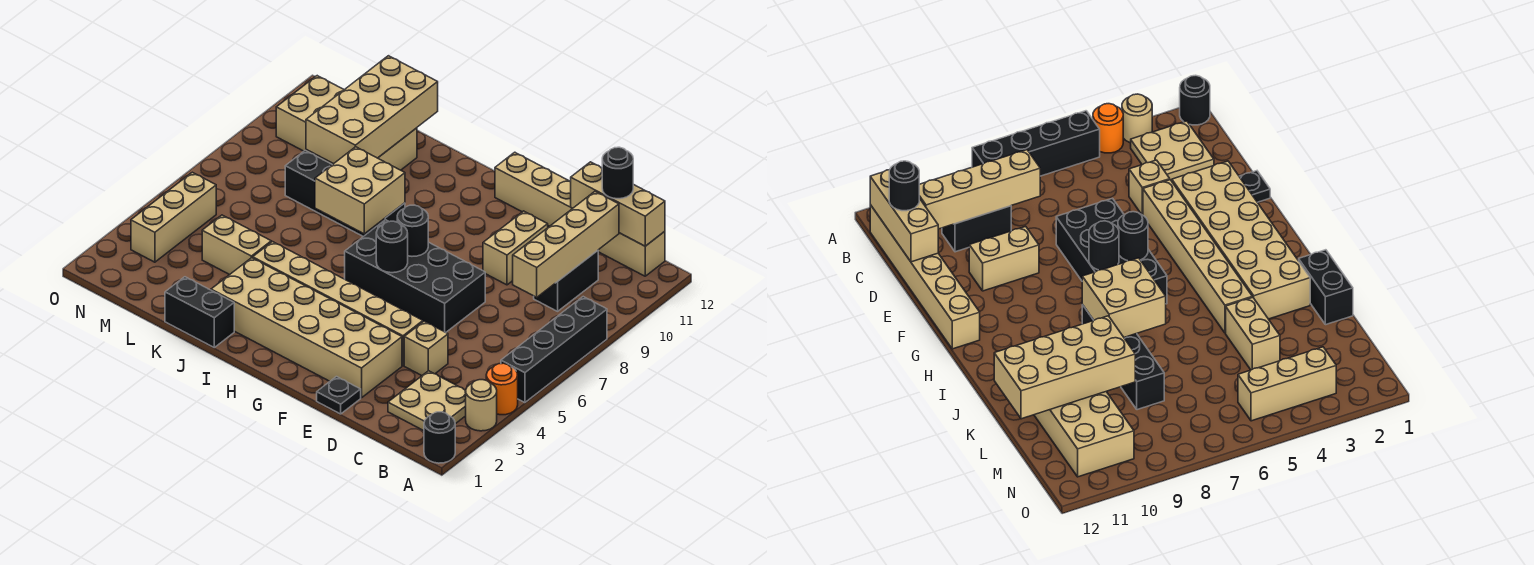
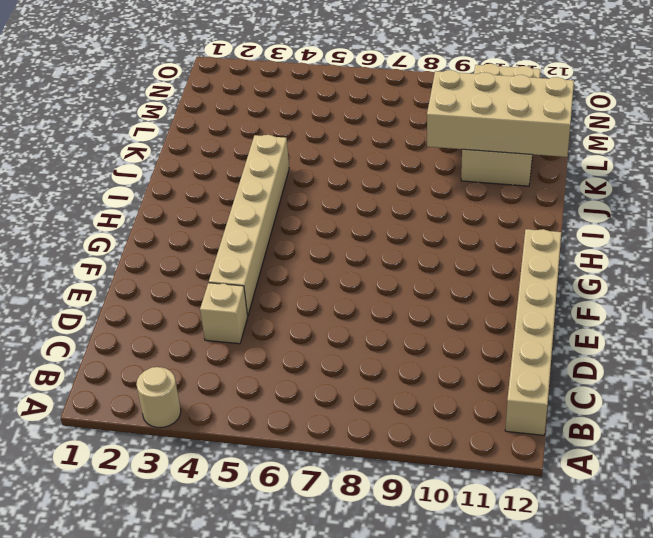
none -> black round brick A1 level 1
none -> orange round brick A4 level 1
none -> black brick A5:A8 level 1

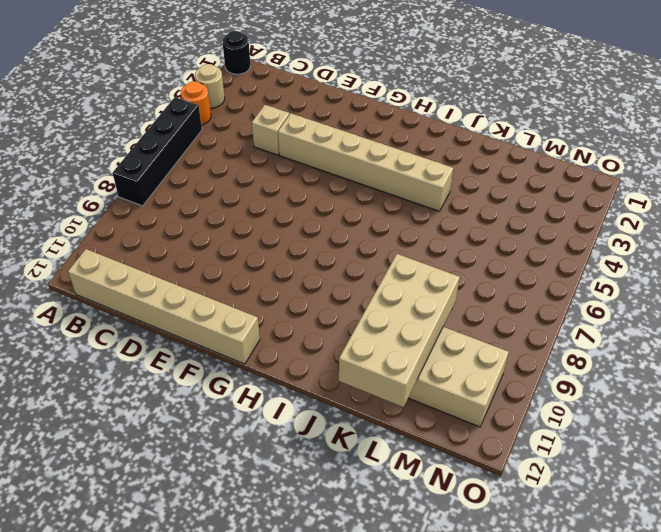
none -> tan plate B2:C3 level 1
none -> black brick C9:C10 level 1
none -> black plate E1 level 1

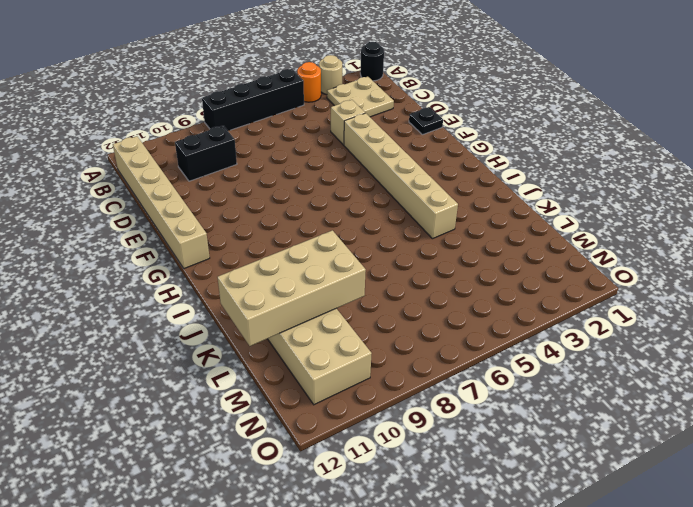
none -> tan brick E2:J3 level 1
none -> black brick E6:H7 level 1
none -> tan brick E9:E10 level 1

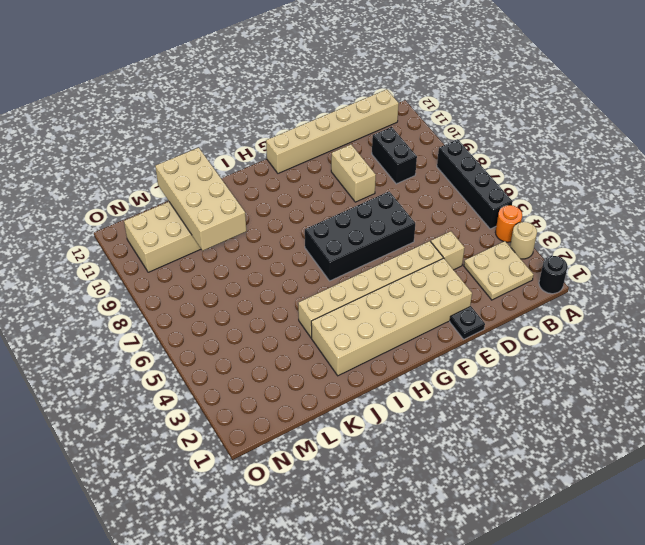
none -> black brick I8:L8 level 1
none -> black brick J1:K1 level 1
none -> tan brick K4:L4 level 1

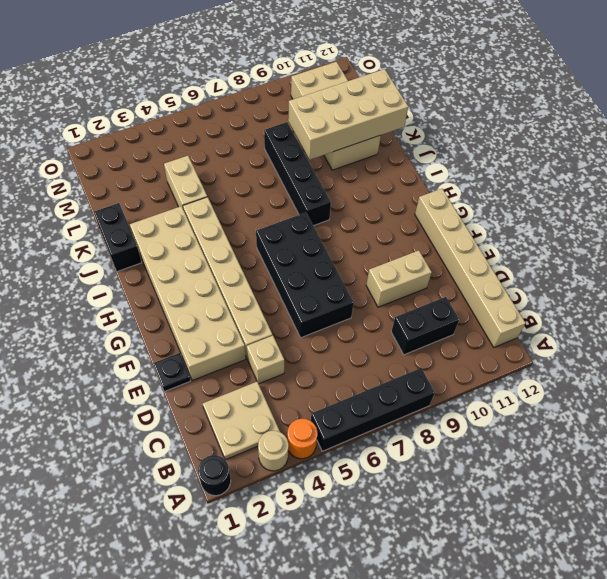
none -> tan brick N3:N5 level 1
none -> tan brick B12:D12 level 2
none -> tan brick C8:C11 level 2

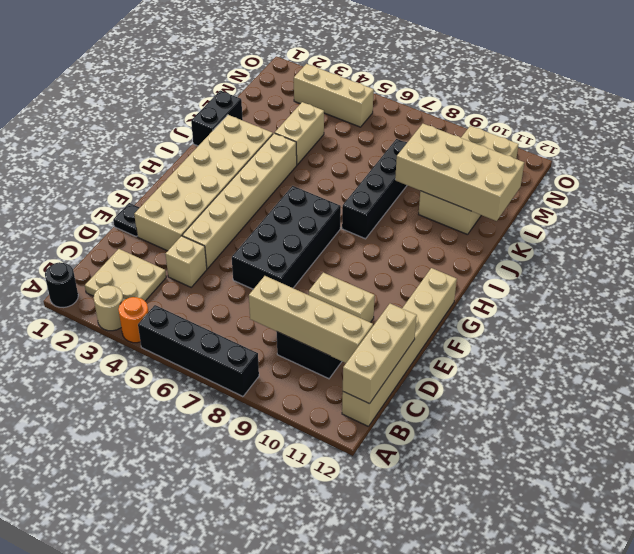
none -> black round brick G6 level 2
none -> black round brick G7 level 2
none -> tan brick I7:J8 level 2

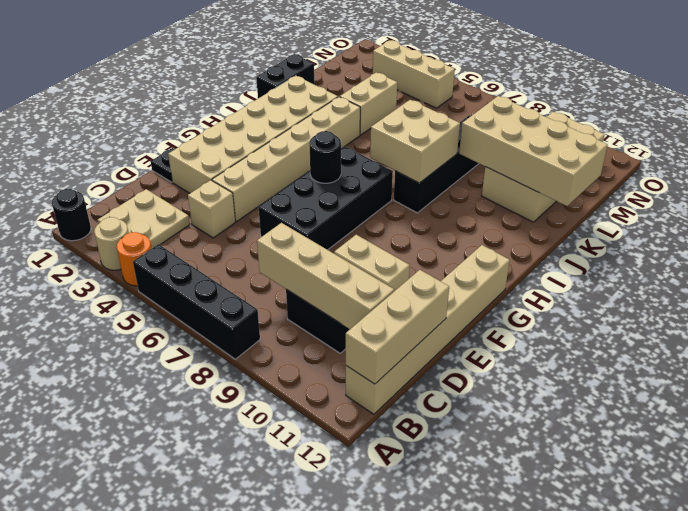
none -> black round brick G7 level 2
none -> black round brick C12 level 3

